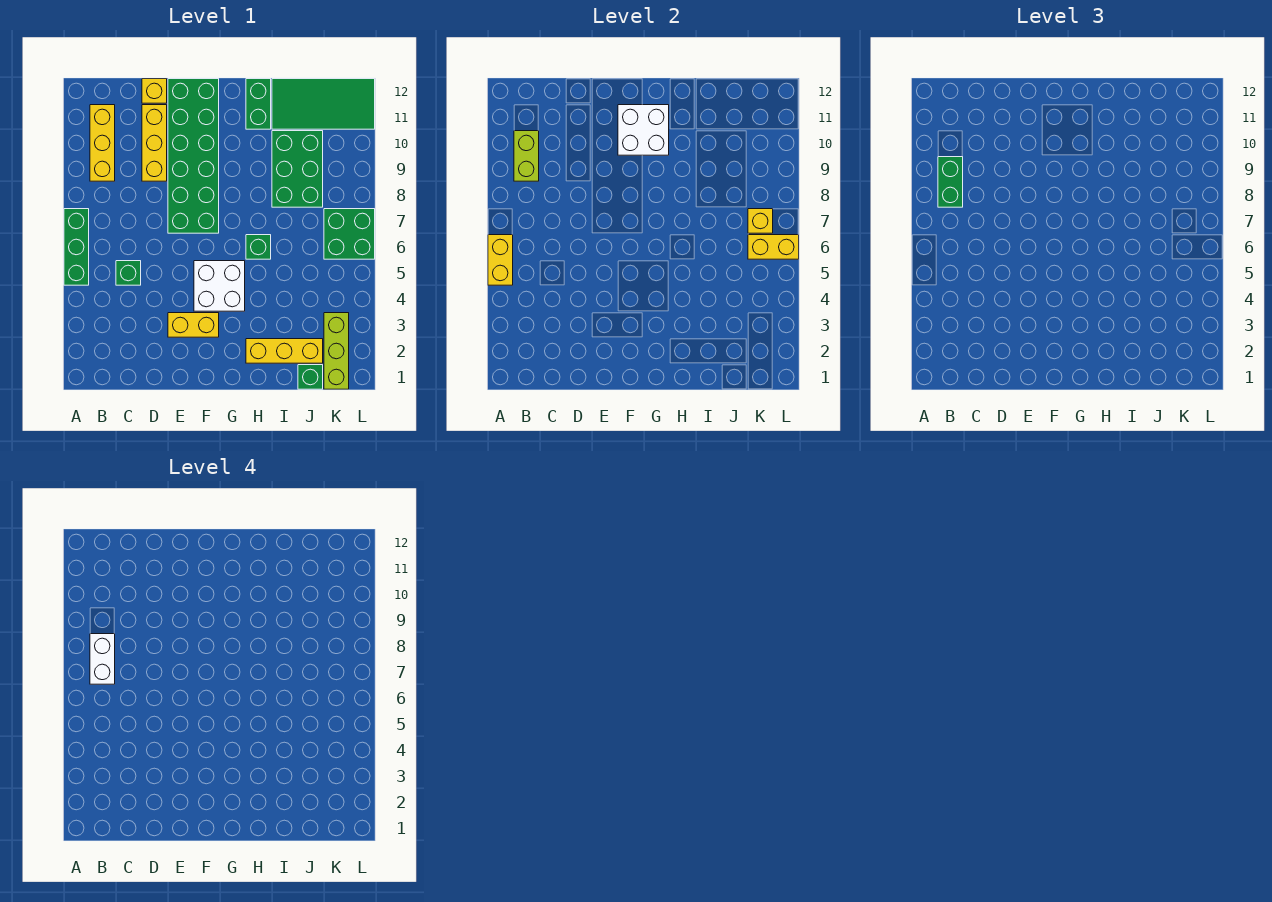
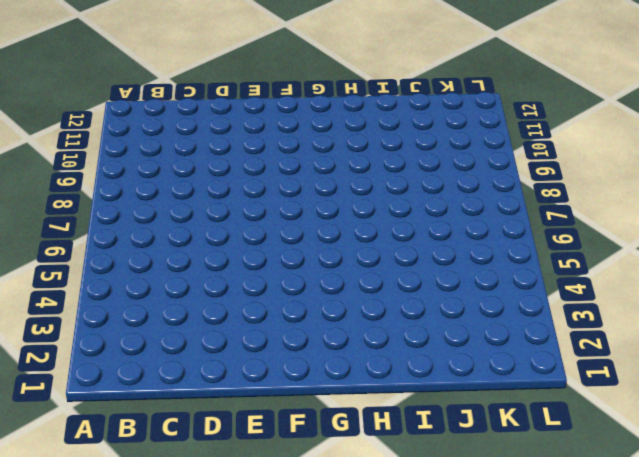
none -> green brick A5:A7 level 1
none -> yellow brick B9:B11 level 1
none -> green brick C5 level 1

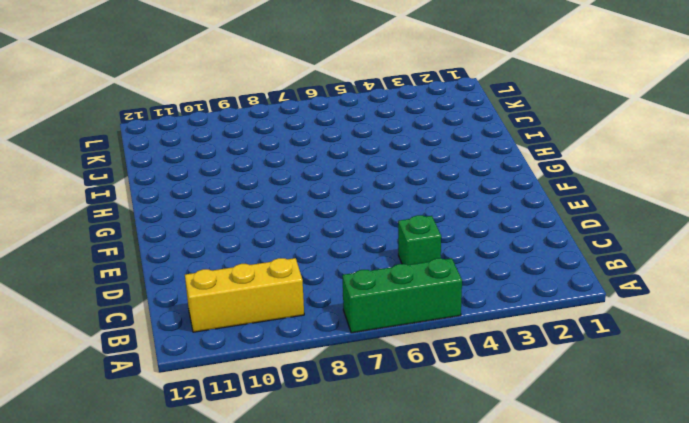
none -> yellow brick D9:D11 level 1
none -> yellow brick D12 level 1
none -> yellow brick E3:F3 level 1

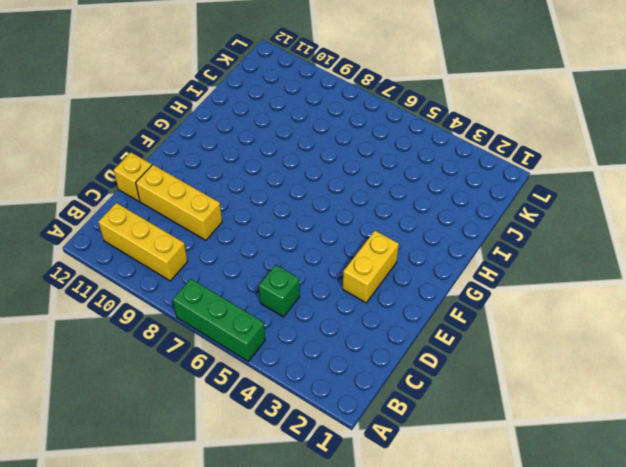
none -> green brick E7:F12 level 1
none -> white brick F4:G5 level 1
none -> yellow brick H2:J2 level 1

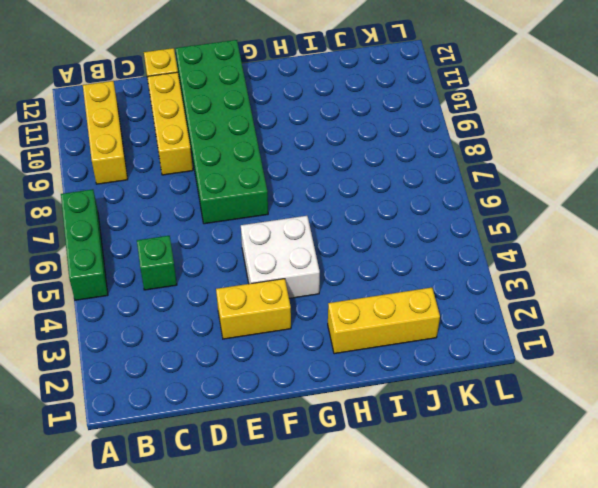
none -> green brick H6 level 1
none -> green brick H11:H12 level 1
none -> green brick I8:J10 level 1

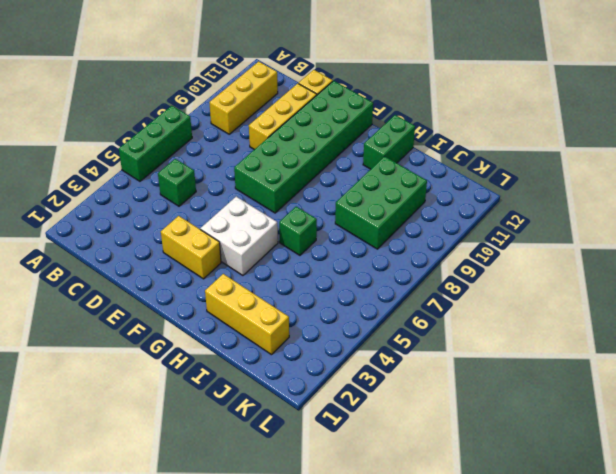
none -> green tile I11:L12 level 1
none -> green brick J1 level 1
none -> lime brick K1:K3 level 1

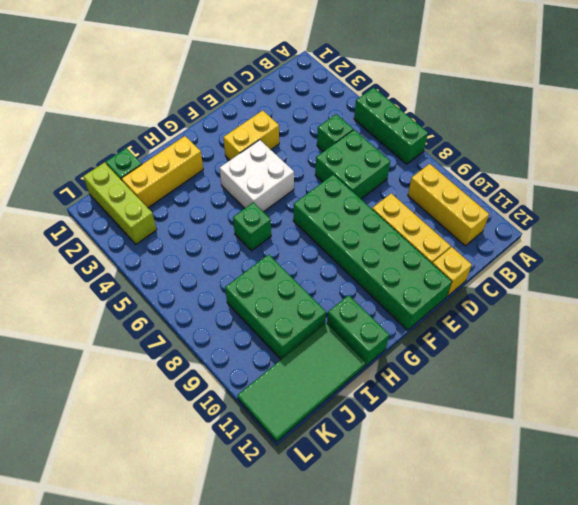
green brick C6:D7 level 1 -> green brick K6:L7 level 1
none -> yellow brick A5:A6 level 2
none -> lime brick B9:B10 level 2
none -> white brick F10:G11 level 2

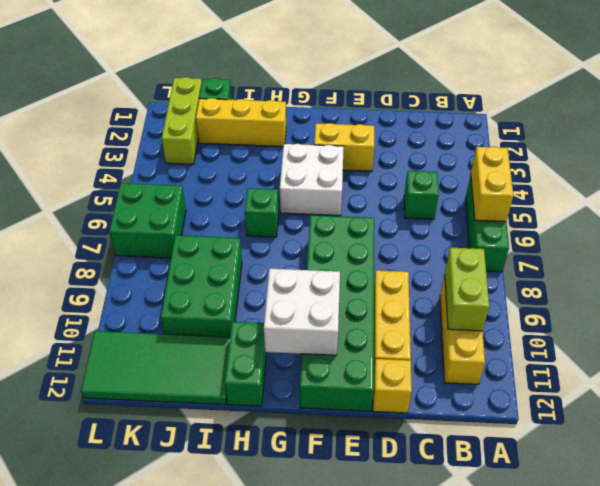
none -> yellow brick K6:L6 level 2
none -> yellow brick K7 level 2
none -> green brick B8:B9 level 3

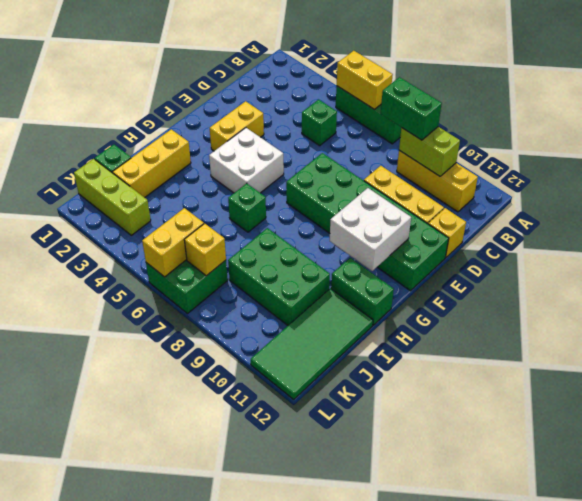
none -> white brick B7:B8 level 4

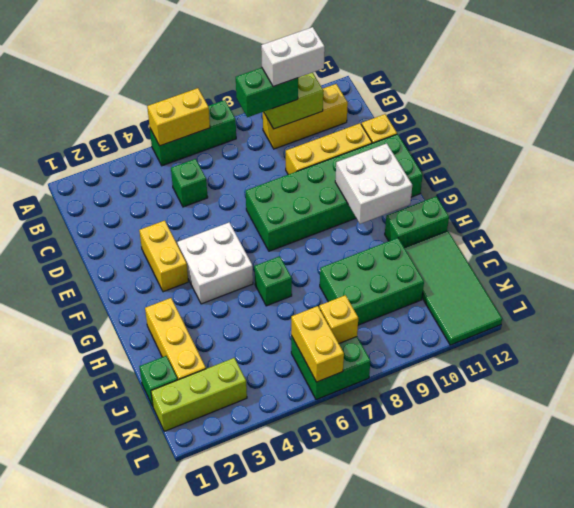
white brick B9:B10 level 4 -> white brick B7:B8 level 4

